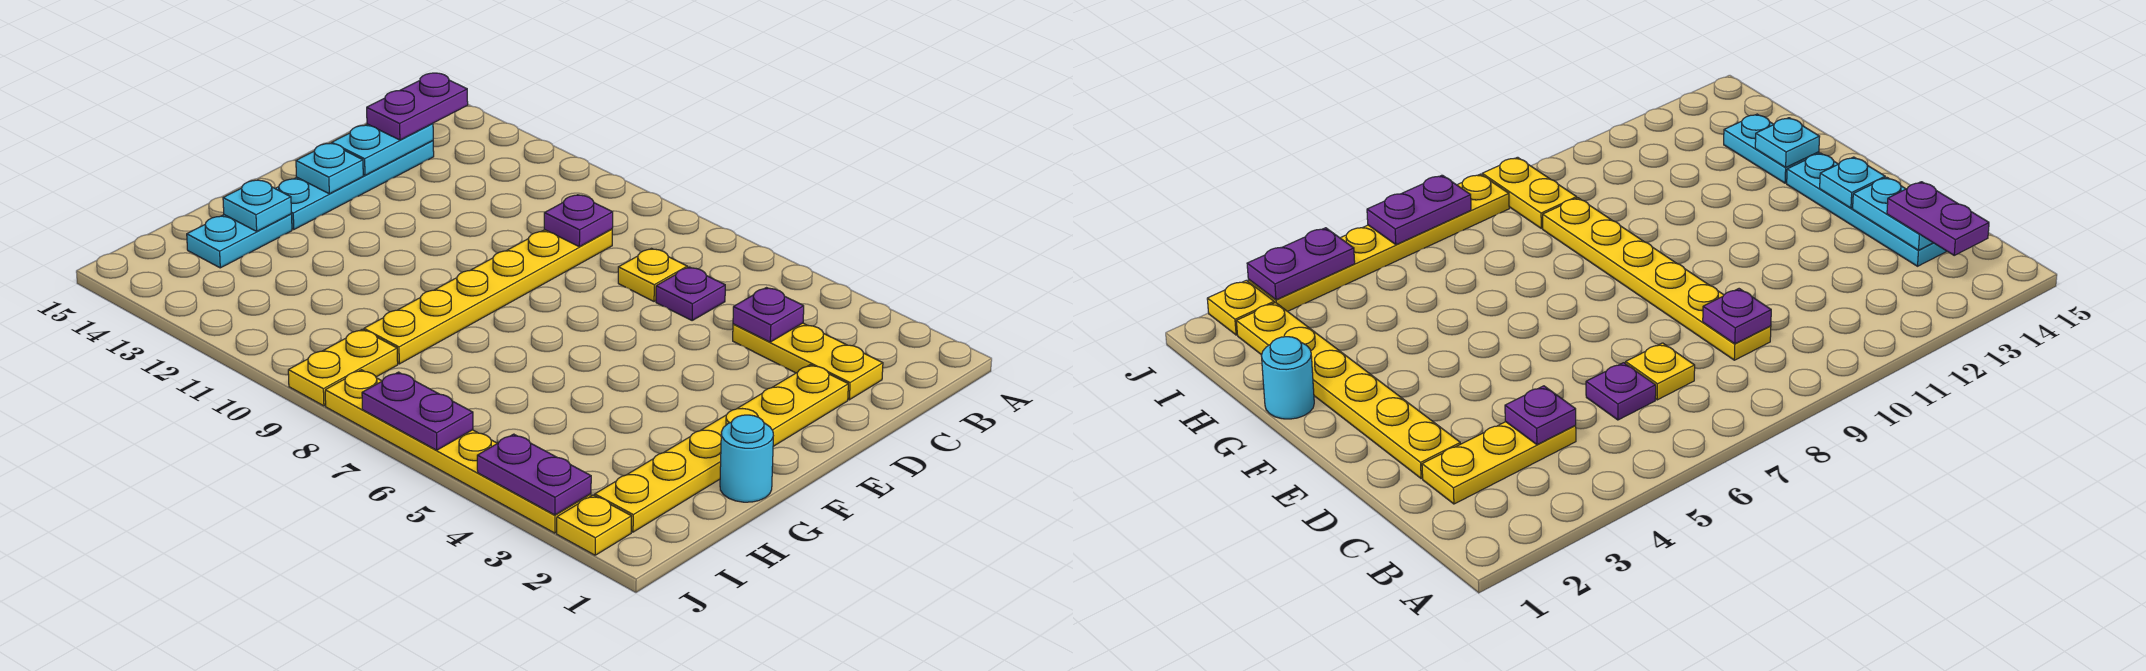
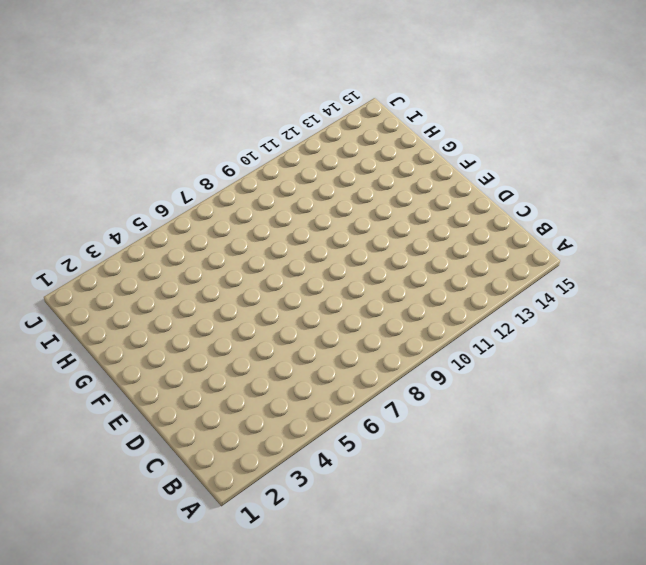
none -> yellow plate C2:C4 level 1
none -> purple plate C6 level 1
none -> yellow plate C7 level 1

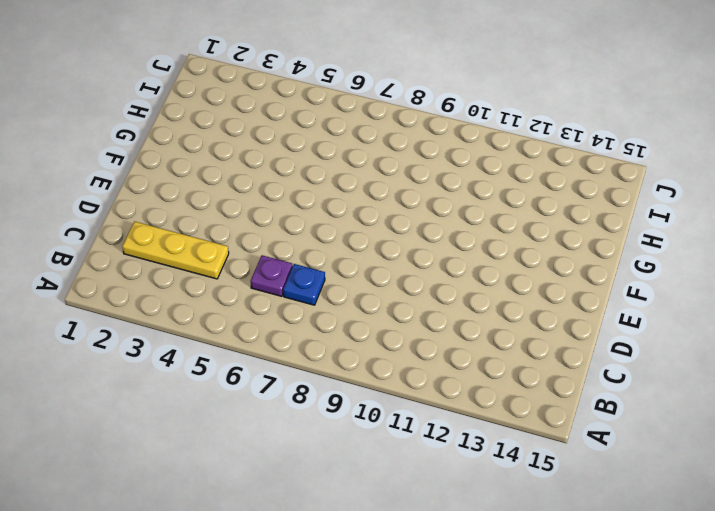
blue plate C7 level 1 -> yellow plate C7 level 1
none -> yellow plate C9:H9 level 1
none -> cyan plate C14:F14 level 1
none -> yellow plate D2:I2 level 1

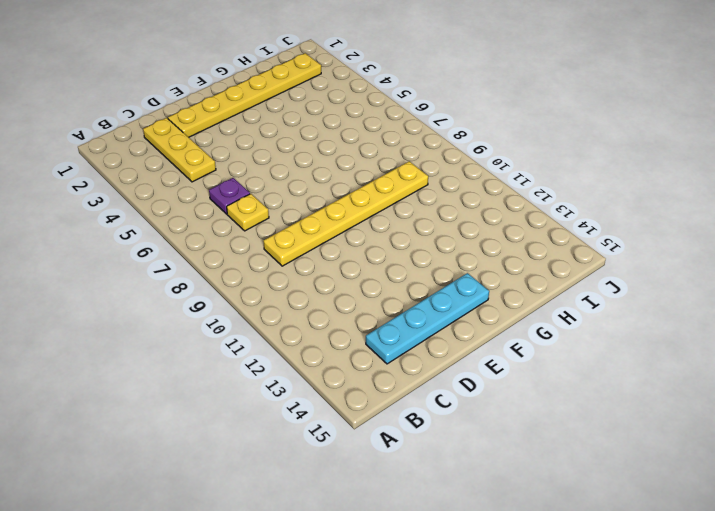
none -> cyan round brick G1 level 1
none -> cyan plate G14:H14 level 1
none -> yellow plate I9:J9 level 1

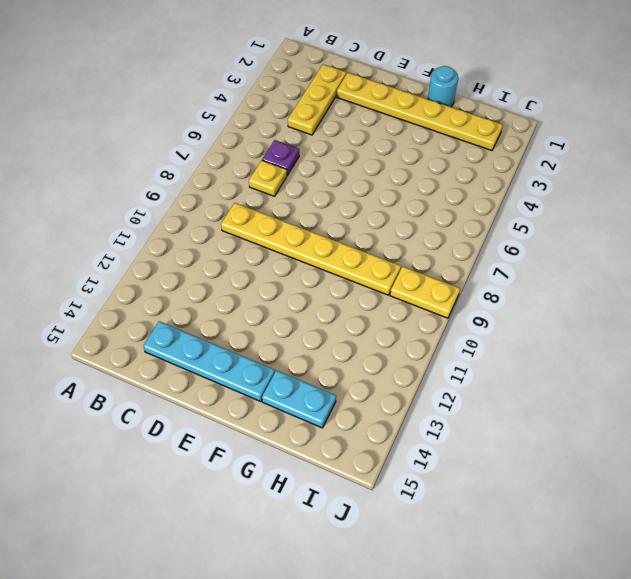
none -> yellow plate J2 level 1
none -> yellow plate J3:J8 level 1
none -> purple plate C4 level 2

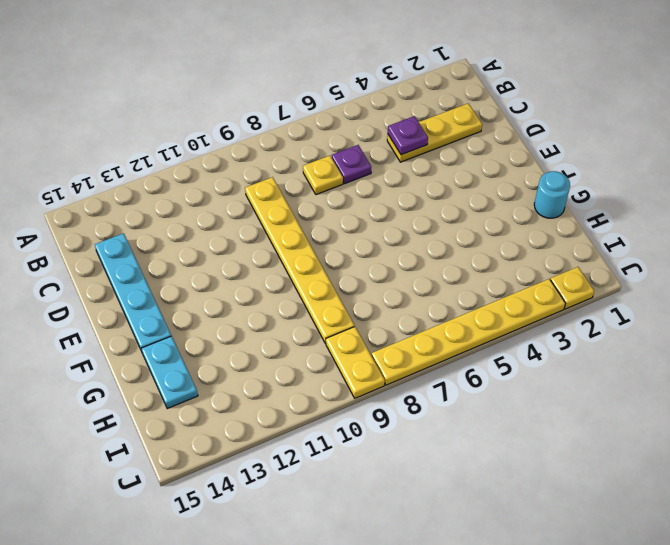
none -> yellow plate D2:I2 level 1
none -> purple plate C9 level 2
none -> cyan plate C14:D14 level 2

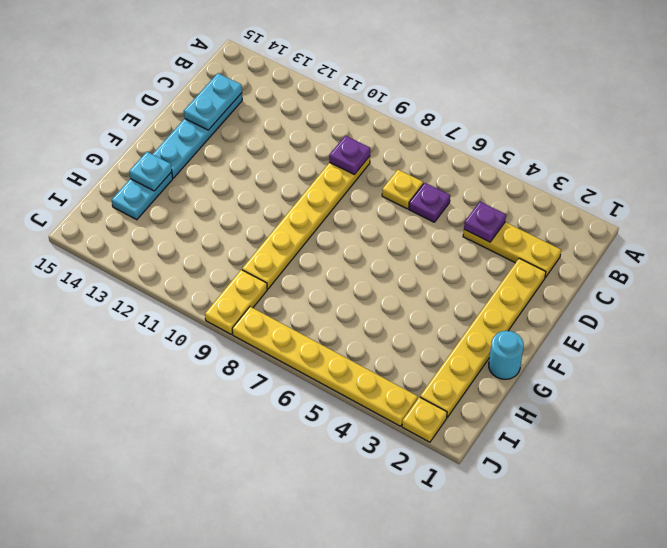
none -> cyan plate E14 level 2
none -> purple plate J3:J4 level 2
none -> purple plate J6:J7 level 2

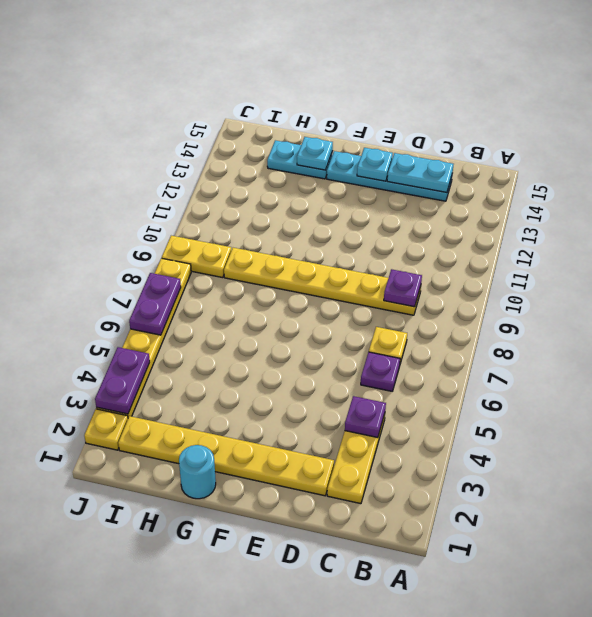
none -> purple plate B14:C14 level 3

